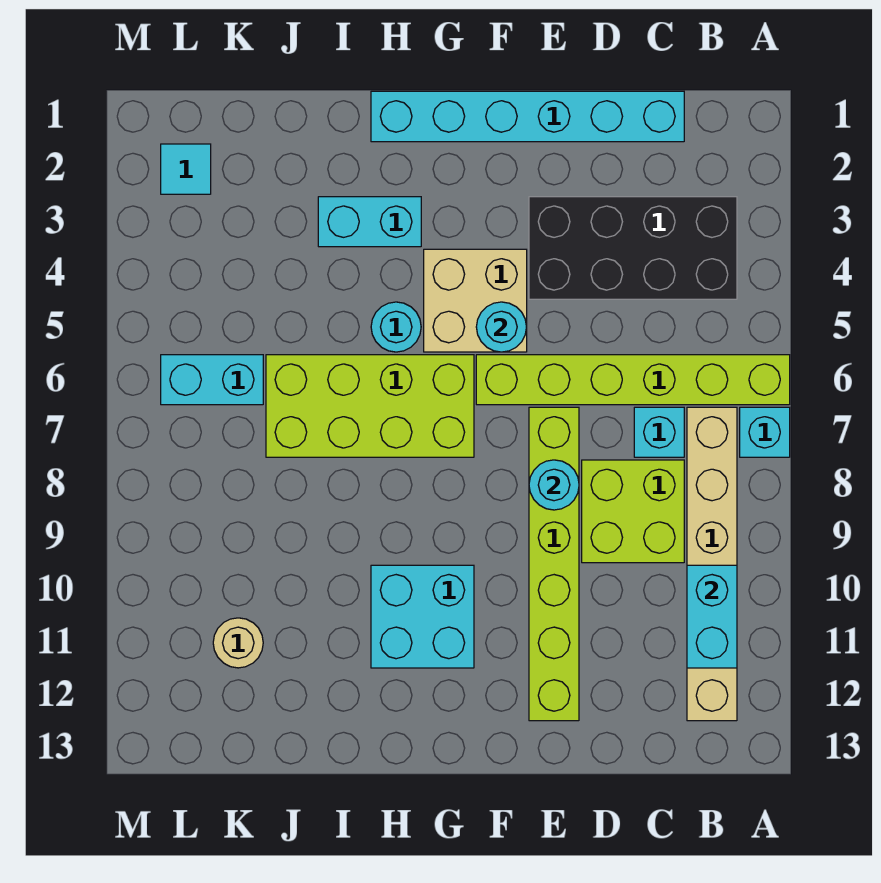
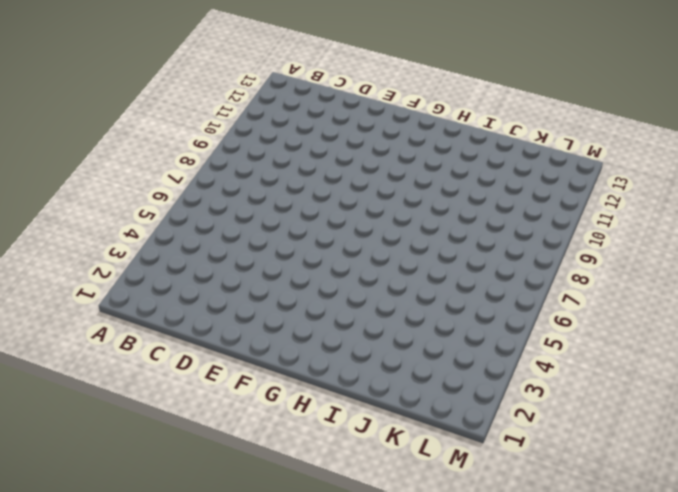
none -> lime brick A6:F6 level 1
none -> cyan brick A7 level 1
none -> black brick B3:E4 level 1

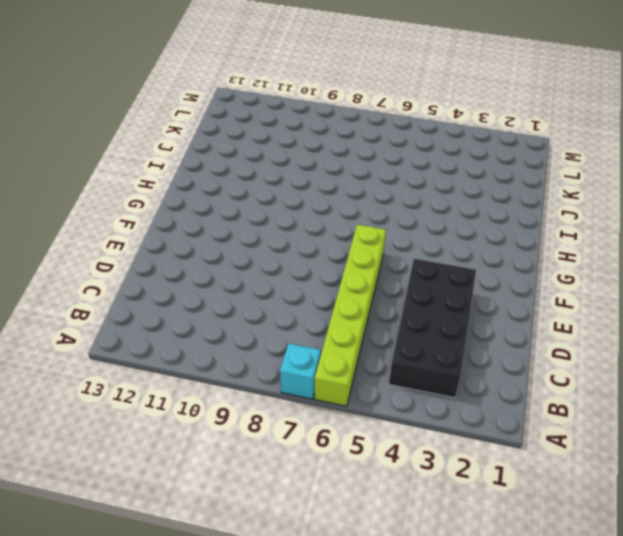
none -> tan brick B7:B12 level 1
none -> cyan brick C1:H1 level 1
none -> cyan brick C7 level 1

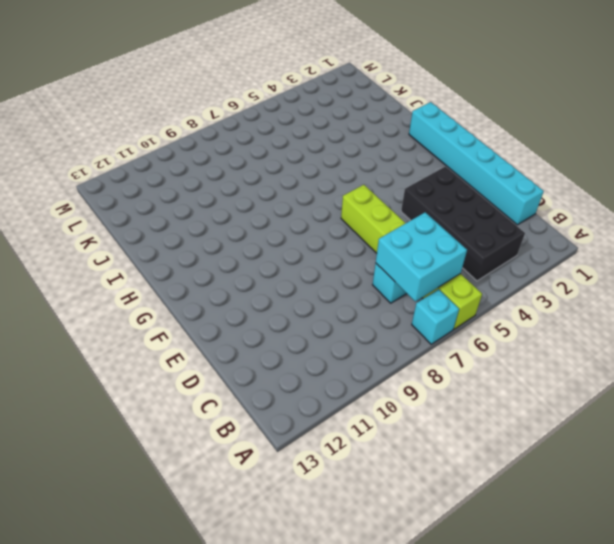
cyan brick B6:C7 level 2 -> cyan brick G10:H11 level 1
none -> tan brick B7:B12 level 1
none -> lime brick C8:D9 level 1
none -> lime brick E7:E12 level 1

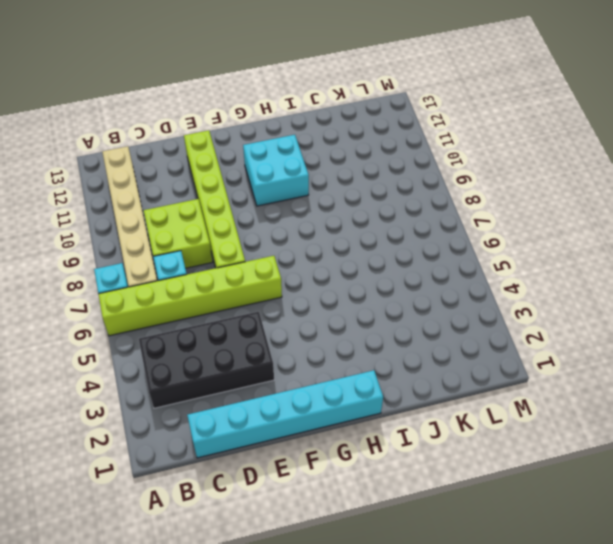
none -> tan brick F4:G5 level 1
none -> lime brick G6:J7 level 1
none -> cyan brick H3:I3 level 1

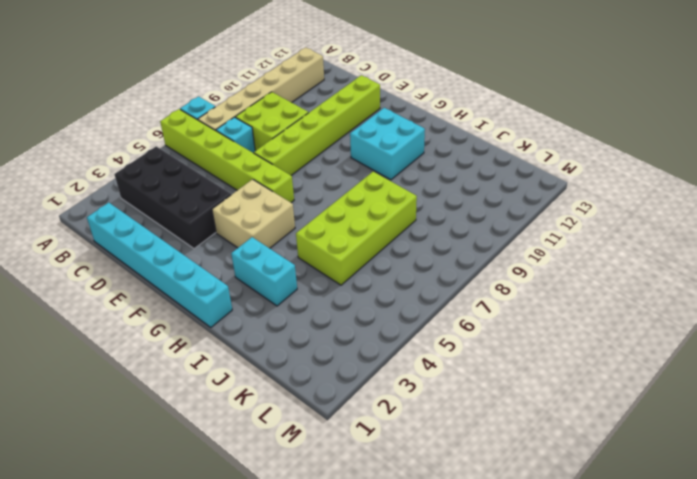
lime brick I5:J8 level 1 -> lime brick G6:J7 level 1
none -> cyan round brick H5 level 1
none -> cyan brick K6:L6 level 1
none -> tan round brick K11 level 1

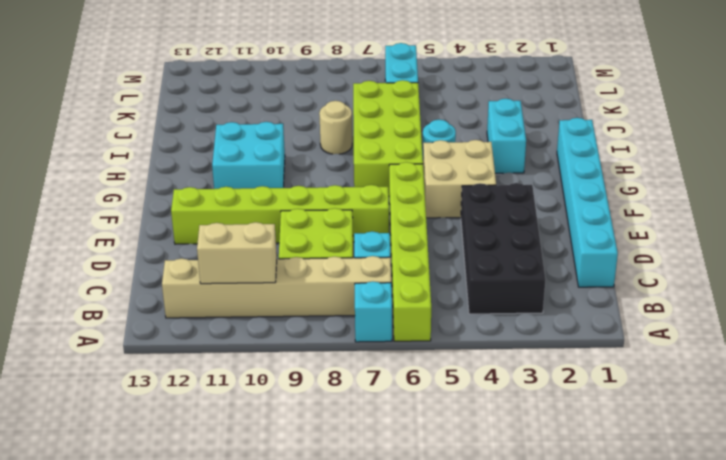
tan brick B10:B11 level 2 -> cyan brick B10:B11 level 2
tan round brick I8 level 1 -> tan round brick K11 level 1
none -> cyan tile L2 level 1
none -> cyan round brick E8 level 2
none -> cyan round brick F5 level 2

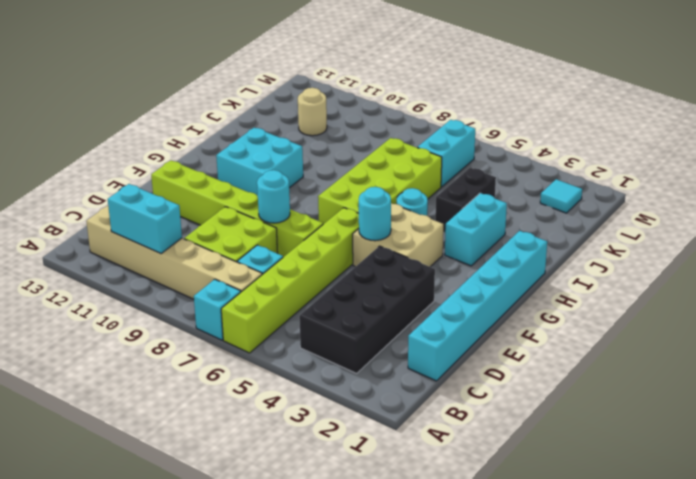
black brick I4:J4 level 1 -> none

